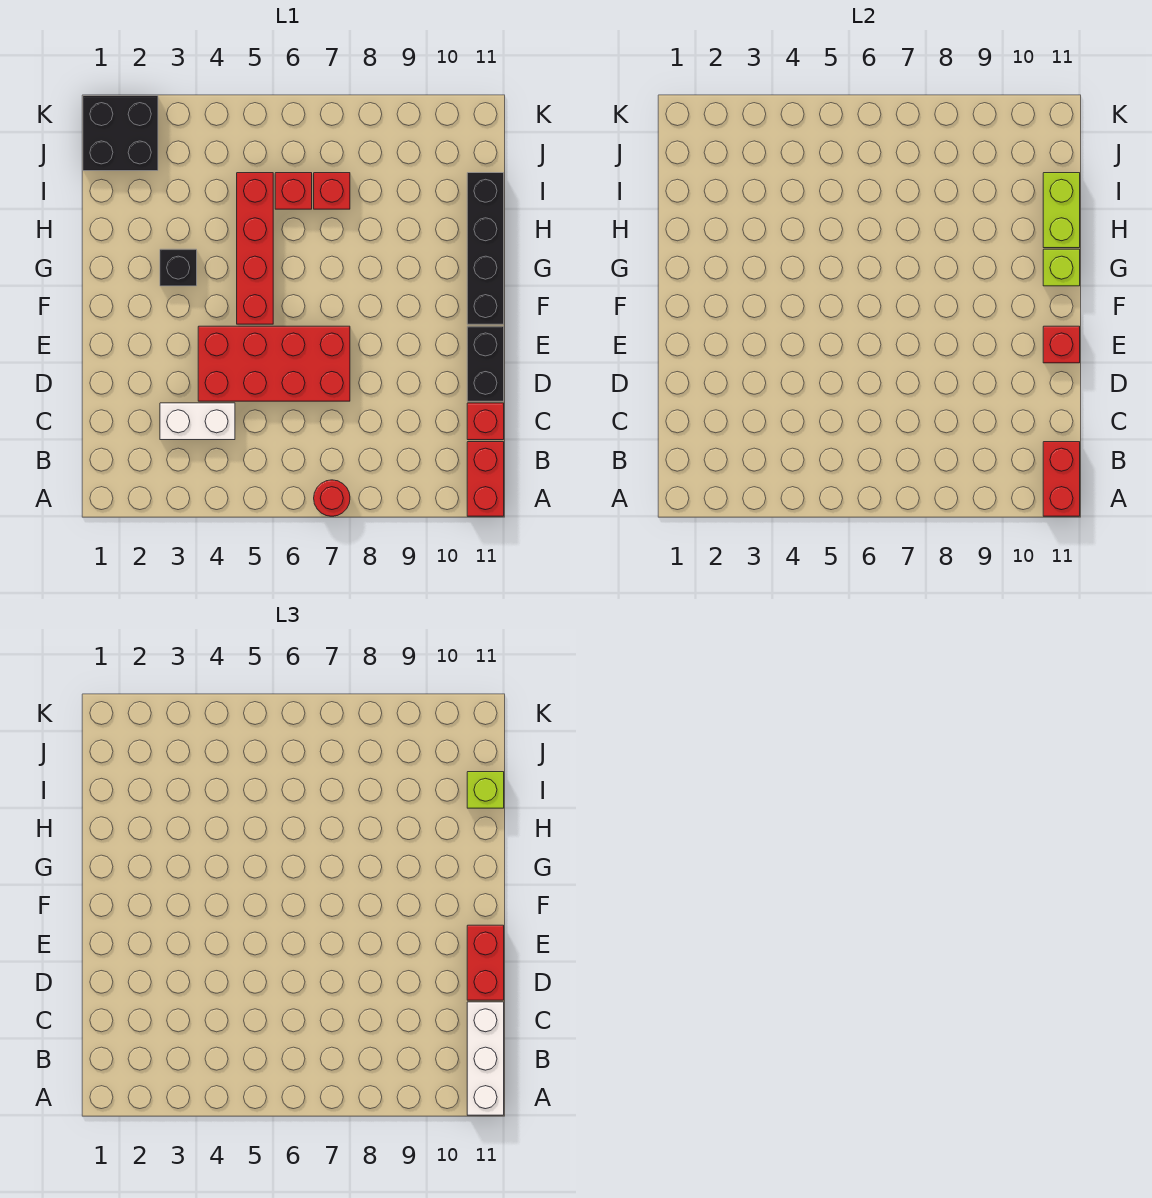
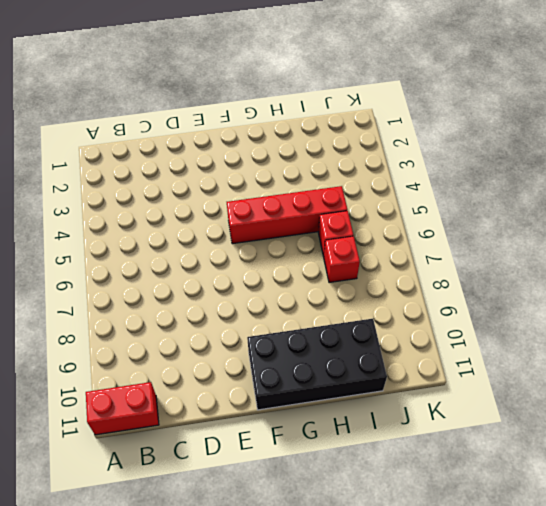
black brick F10:I11 level 1 -> black brick F11:I11 level 1
none -> red round brick A7 level 1
none -> white brick C3:C4 level 1
none -> red brick C11 level 1

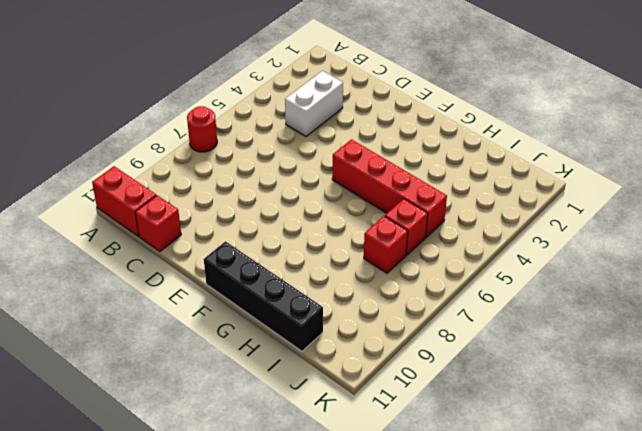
none -> red brick D4:E7 level 1
none -> black brick D11:E11 level 1
none -> black brick G3 level 1

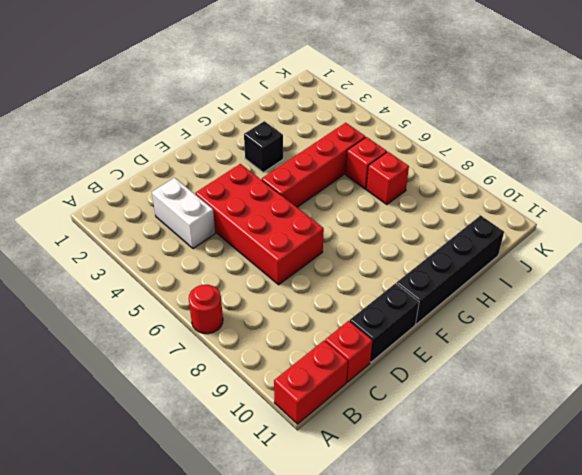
none -> black brick J1:K2 level 1
none -> red brick A11:B11 level 2
none -> red brick E11 level 2

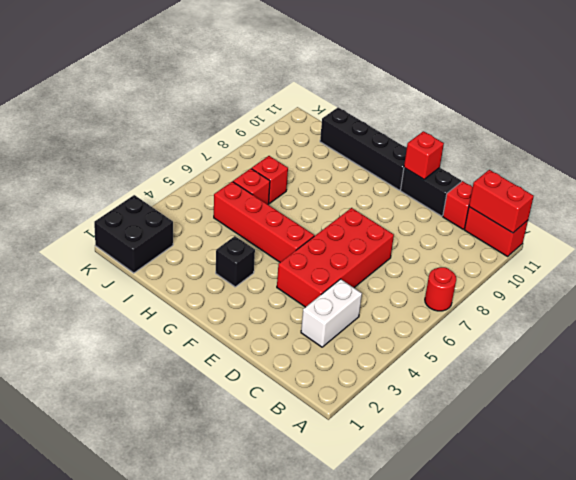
none -> lime brick G11 level 2
none -> lime brick H11:I11 level 2
none -> white brick A11:C11 level 3

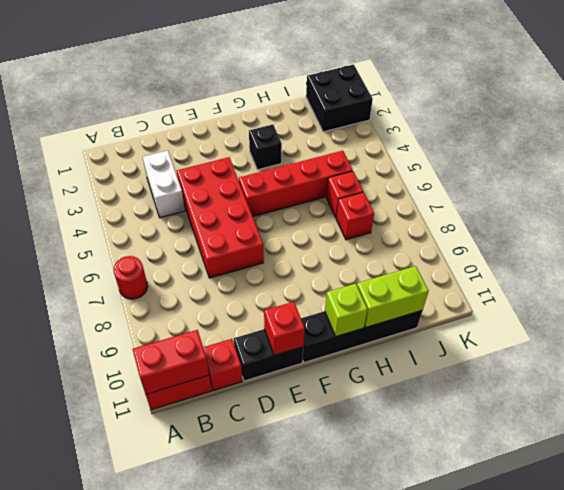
none -> white brick A11:C11 level 3
none -> red brick D11:E11 level 3
none -> lime brick I11 level 3

